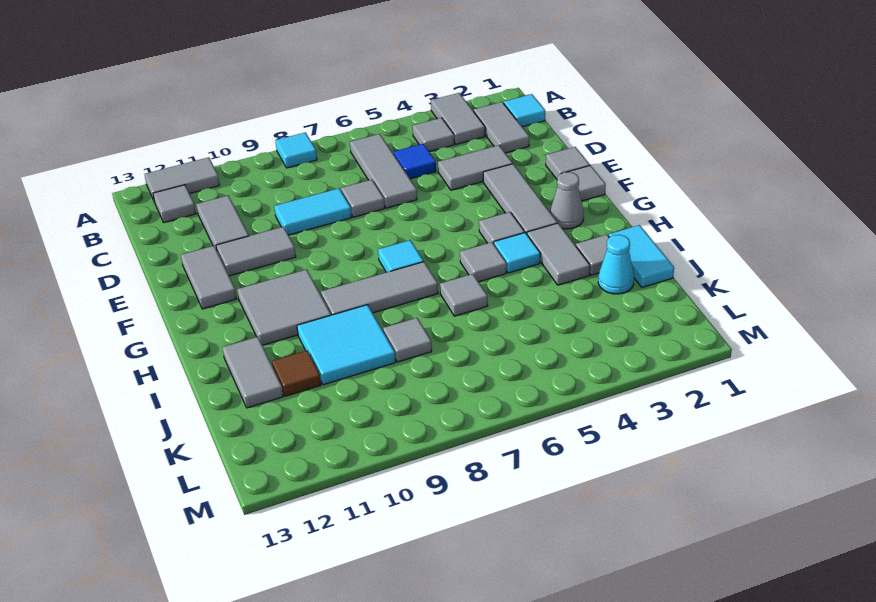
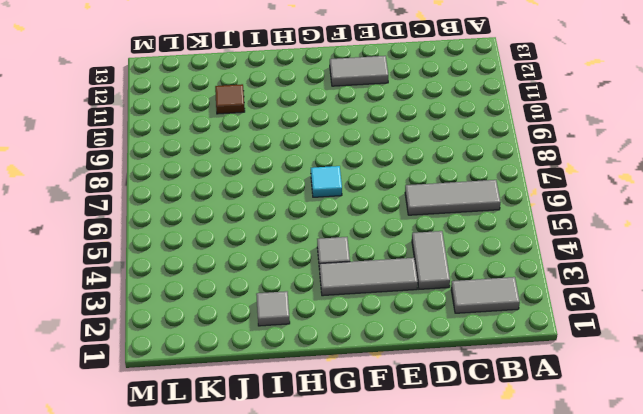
none -> grey tile A3:B3 level 1
none -> cyan tile A8 level 1
none -> grey tile A11:A12 level 1
none -> cyan tile B1 level 1

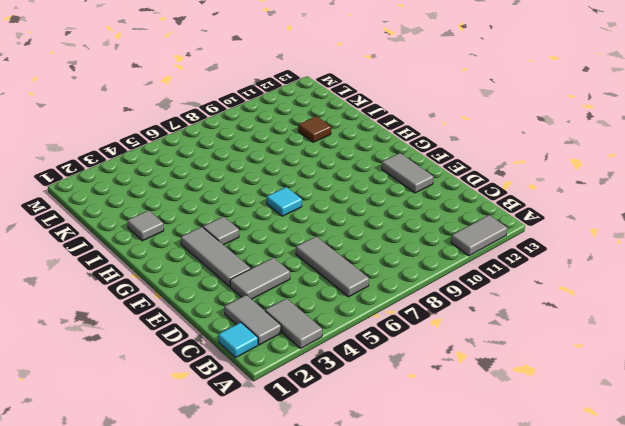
none -> cyan tile A8 level 1
none -> grey tile B4 level 1
none -> grey tile B12 level 1
none -> blue tile C5 level 1

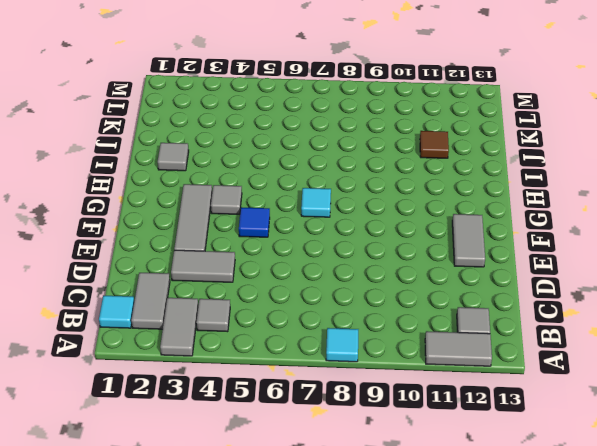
blue tile F5 level 1 -> blue tile C5 level 1
none -> grey tile B6:D6 level 1
none -> grey tile C11:D11 level 1
none -> grey tile D7 level 1
none -> cyan tile D8:D9 level 1

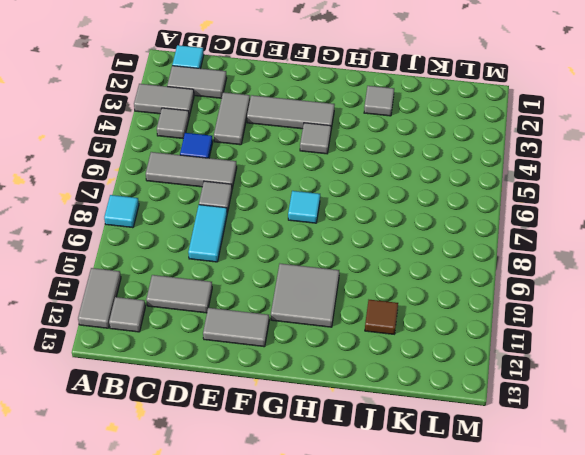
none -> grey tile E1 level 1
none -> grey tile E10:E11 level 1
none -> grey tile F1 level 1
none -> grey cone G2 level 1

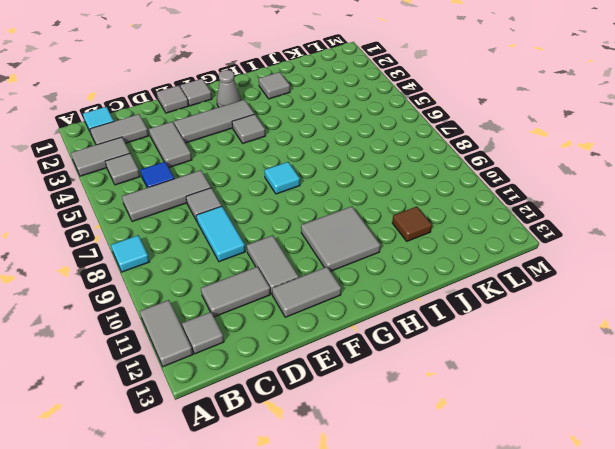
none -> grey tile H3:I3 level 1
none -> cyan tile H4 level 1
none -> grey tile H5 level 1
none -> grey tile H7:H9 level 1

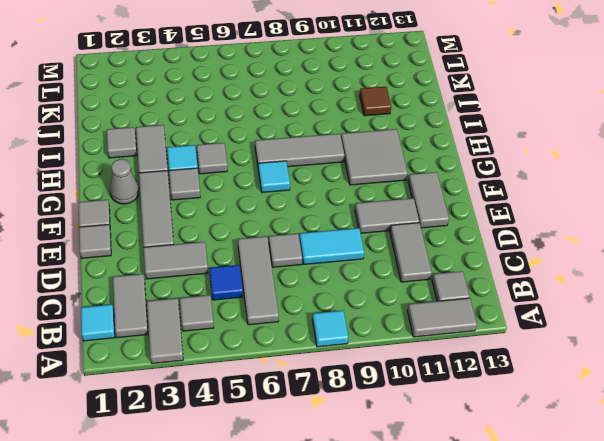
none -> cyan tile I1:J1 level 1
none -> grey tile I6 level 1
none -> cyan tile I9:J10 level 1
none -> grey tile I12:J12 level 1

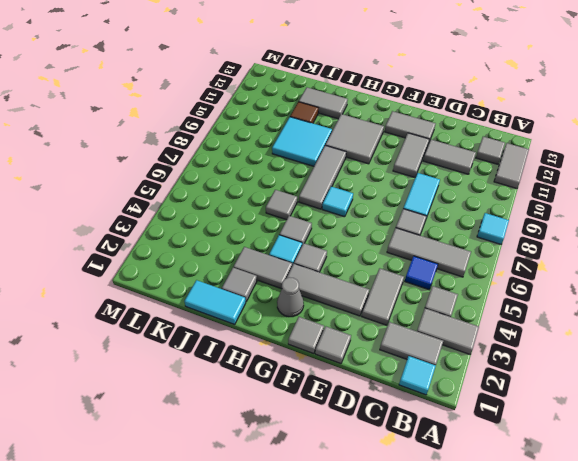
none -> cyan cone J2 level 1
none -> grey tile J8 level 1

